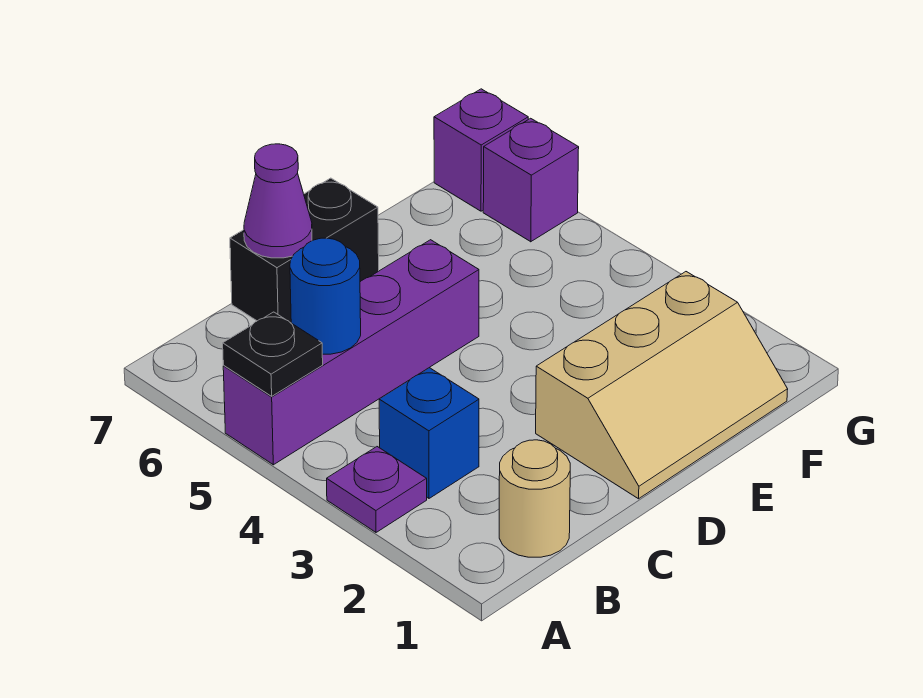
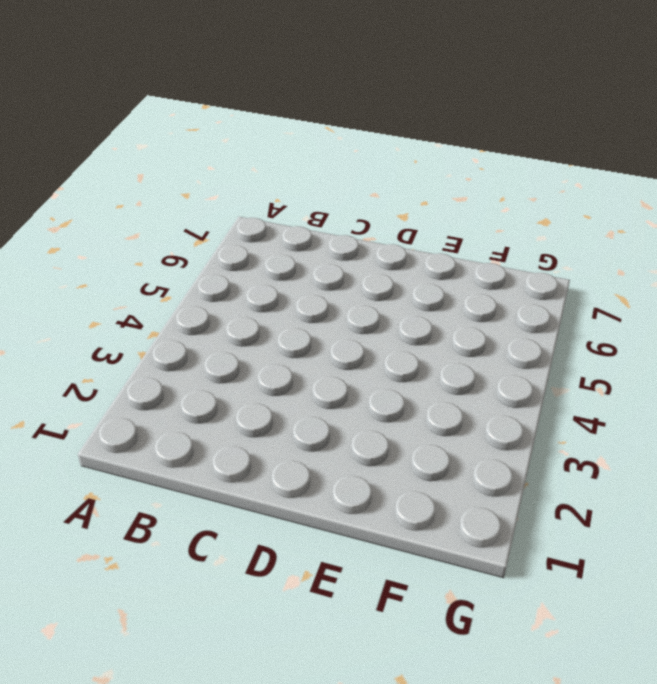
none -> purple plate A3 level 1
none -> purple brick A5:D5 level 1

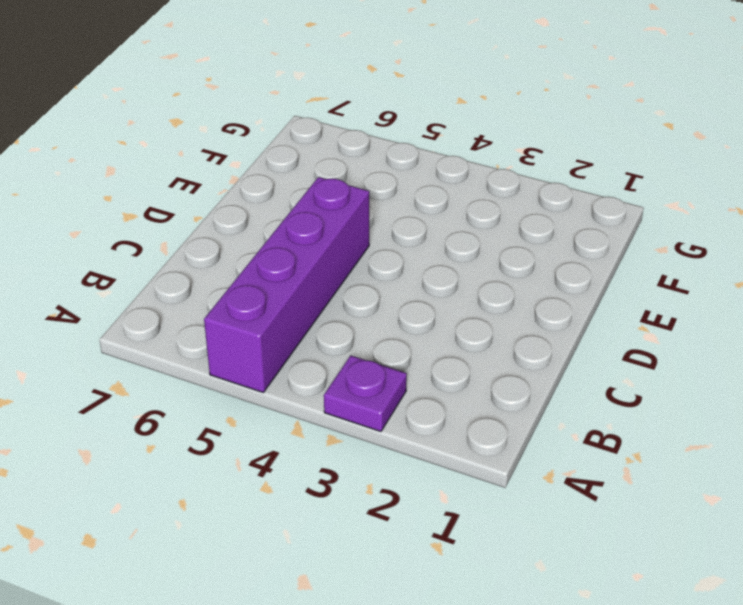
none -> tan round brick B1 level 1
none -> blue brick B3 level 1

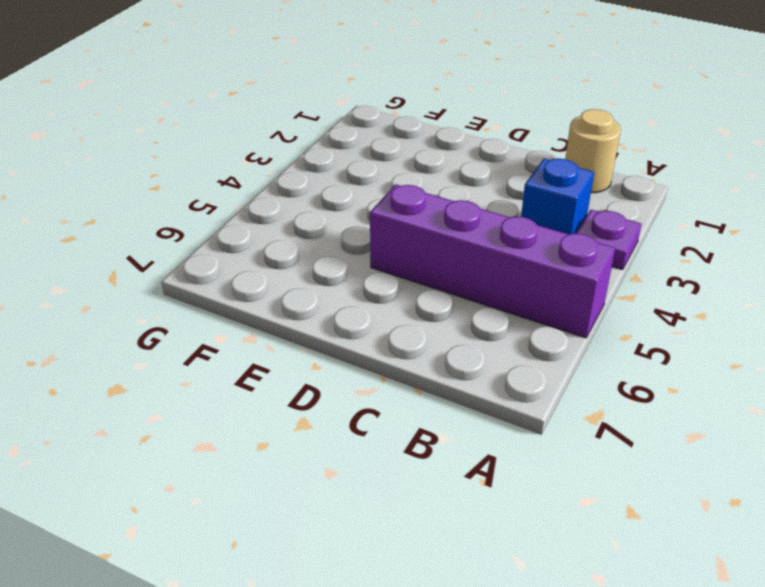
none -> black brick C7:D7 level 1
none -> tan slope D1:F2 level 1 top 2

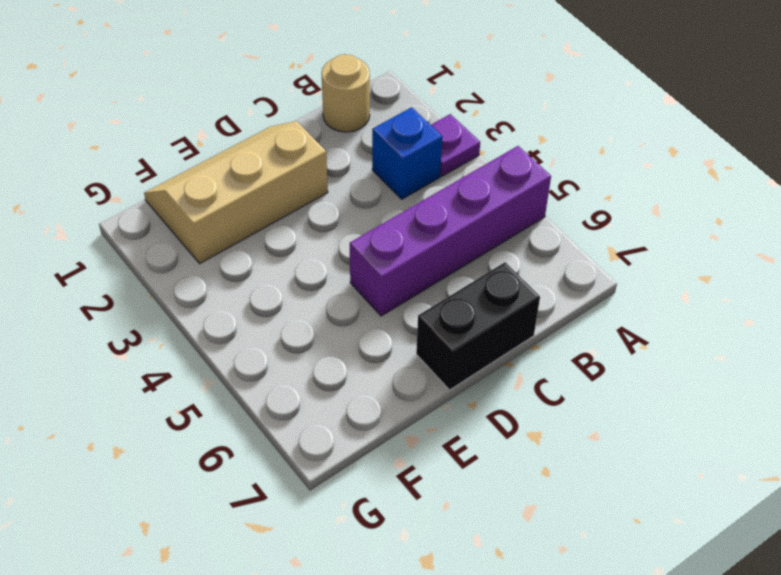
none -> purple brick G6 level 1
none -> purple brick G7 level 1

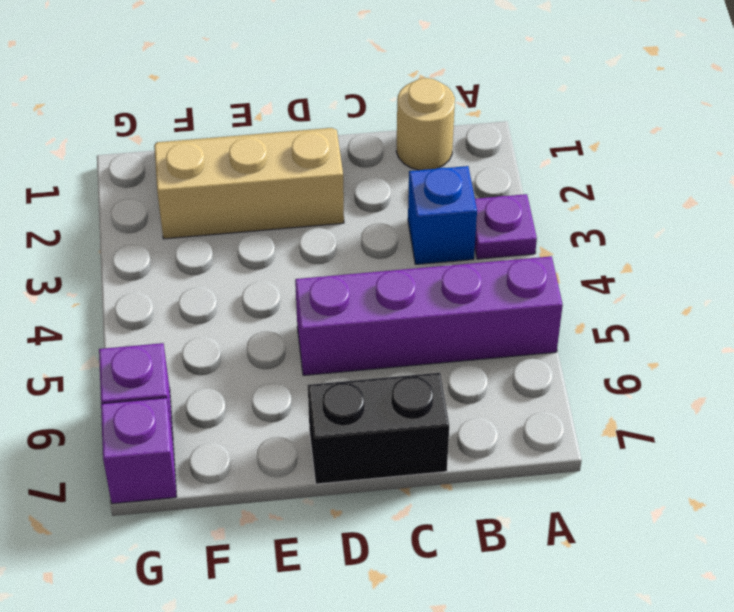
none -> black plate A5 level 2
none -> blue round brick B5 level 2

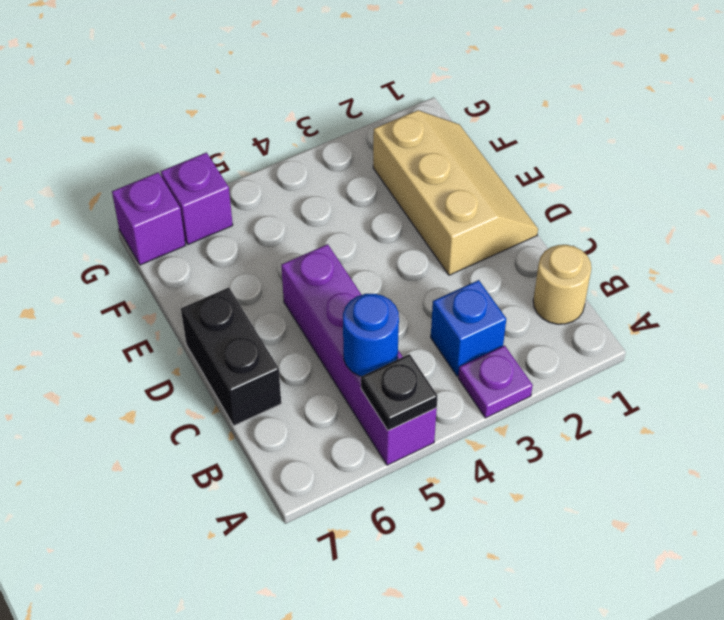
none -> purple cone C7 level 2

